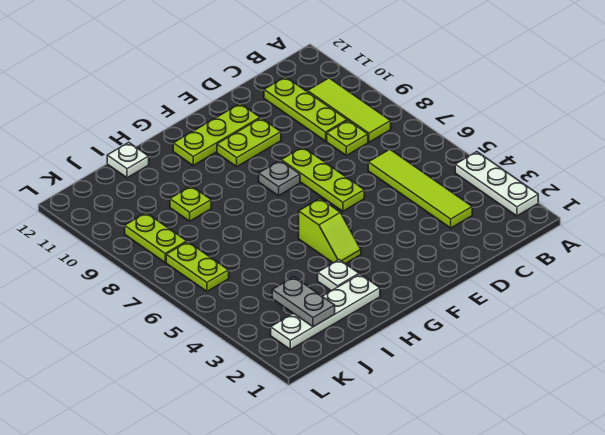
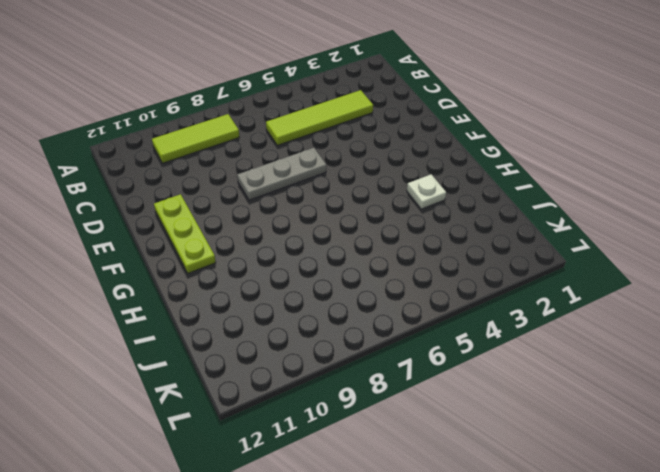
grey plate E6:E8 level 1 -> lime plate E6:E8 level 1
none -> white plate A2:A4 level 1
none -> lime plate C8 level 1
none -> lime plate C9:C11 level 1

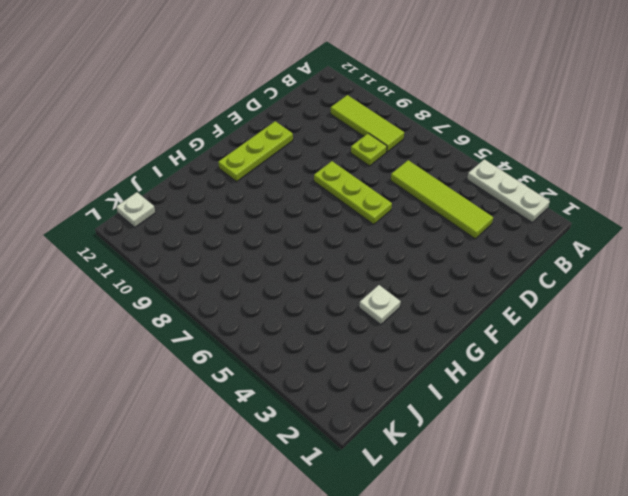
white plate K12 level 1 -> white plate I12 level 1
none -> lime plate C9:C11 level 1
none -> lime plate E10:F10 level 1
none -> grey plate F8 level 1

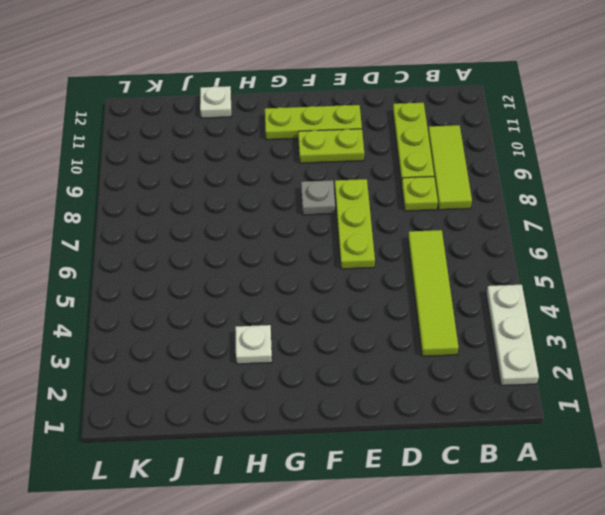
none -> lime slope G4:G5 level 1 top 5
none -> white plate H2:K2 level 1
none -> lime plate I9 level 1

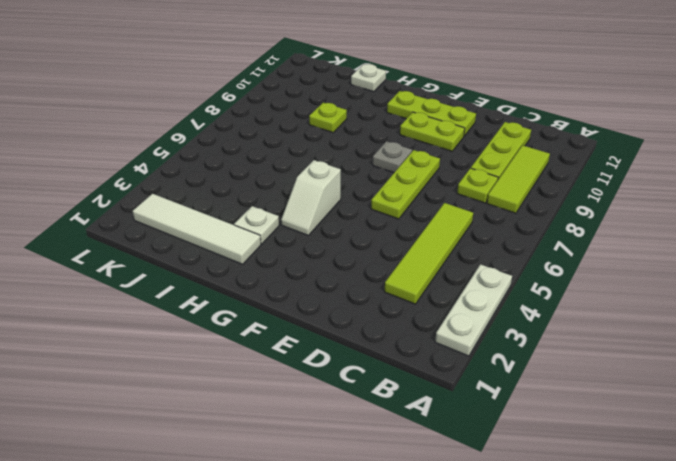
white slope G4:G5 level 1 top 5 -> lime slope G4:G5 level 1 top 5
white tile H2:K2 level 1 -> white plate H2:K2 level 1
none -> lime plate K6:K7 level 1
none -> lime plate K8:K9 level 1
none -> grey plate J2:J3 level 2

